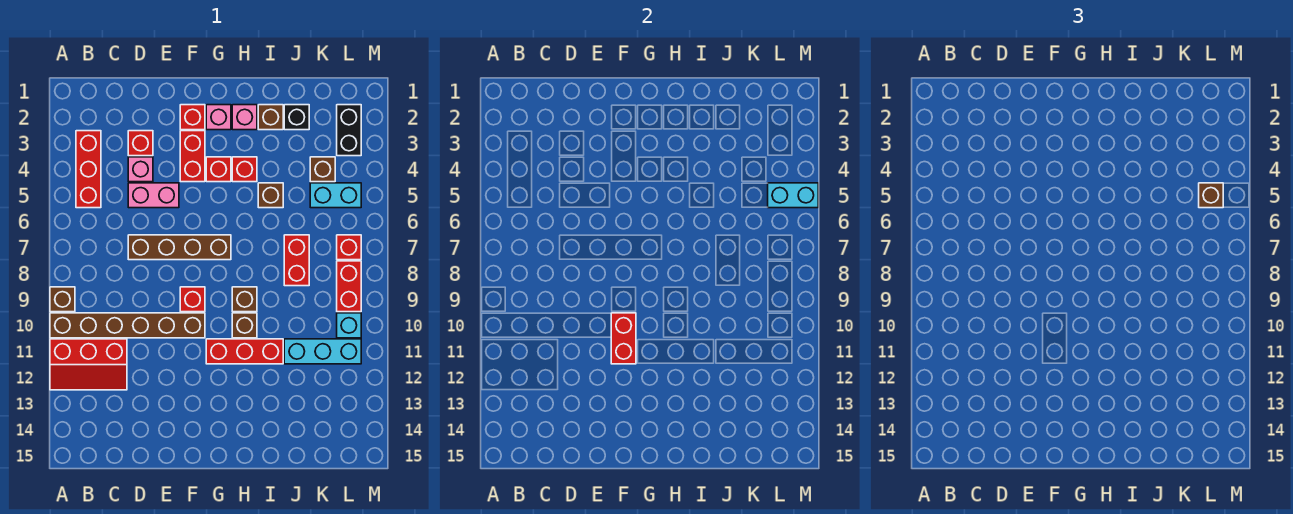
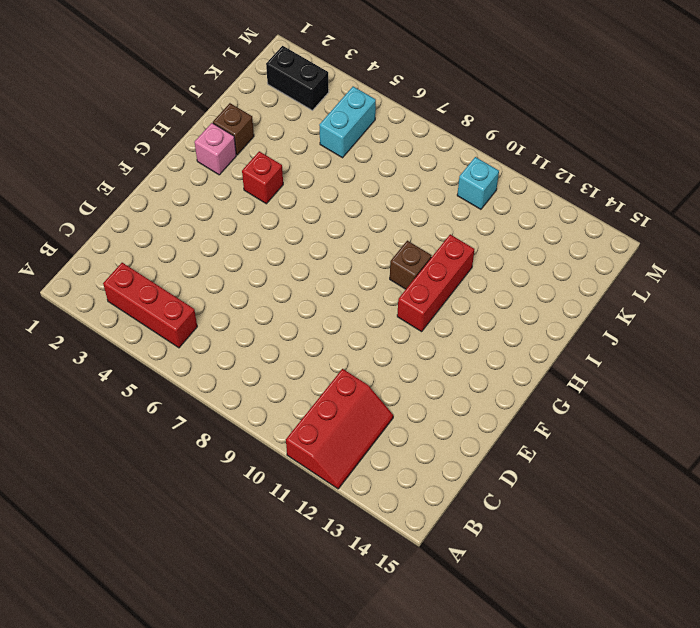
none -> brown brick A9 level 1
none -> brown brick A10:F10 level 1
none -> red brick D3 level 1
none -> pink brick D4 level 1

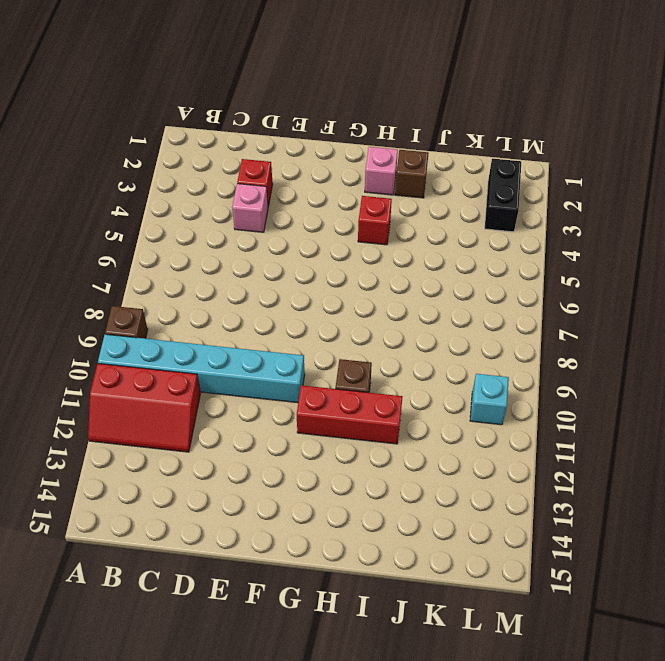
cyan brick A10:F10 level 1 -> brown brick A10:F10 level 1
none -> red brick B3:B5 level 1
none -> pink brick D5:E5 level 1
none -> brown brick D7:G7 level 1
none -> red brick F2 level 1

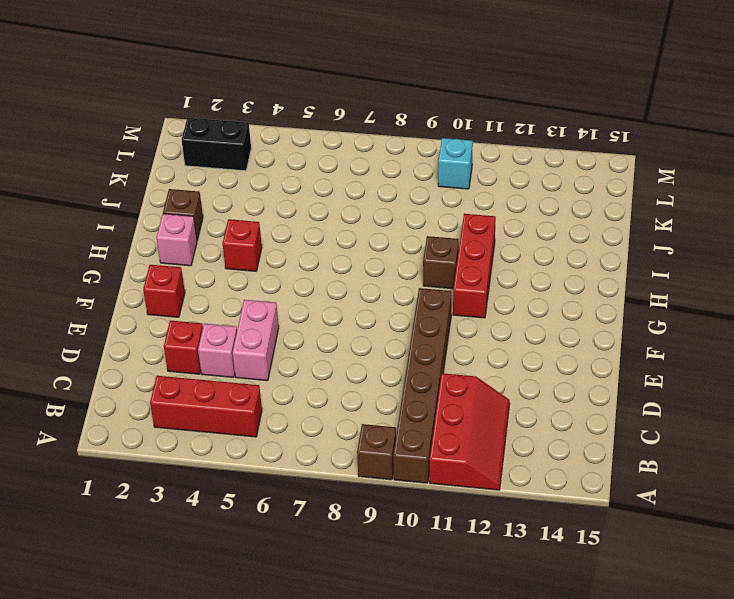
none -> brown brick D7:G7 level 1
none -> red brick F3:F4 level 1
none -> red brick F9 level 1
none -> pink brick G2 level 1

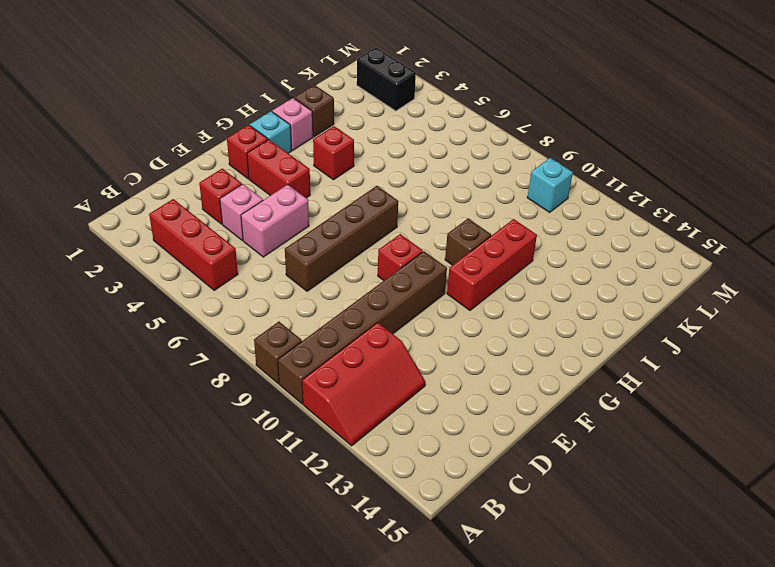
cyan brick G2 level 1 -> pink brick G2 level 1
none -> red brick G4 level 1
none -> brown brick H9 level 1
none -> brown brick I5 level 1
none -> black brick J2 level 1

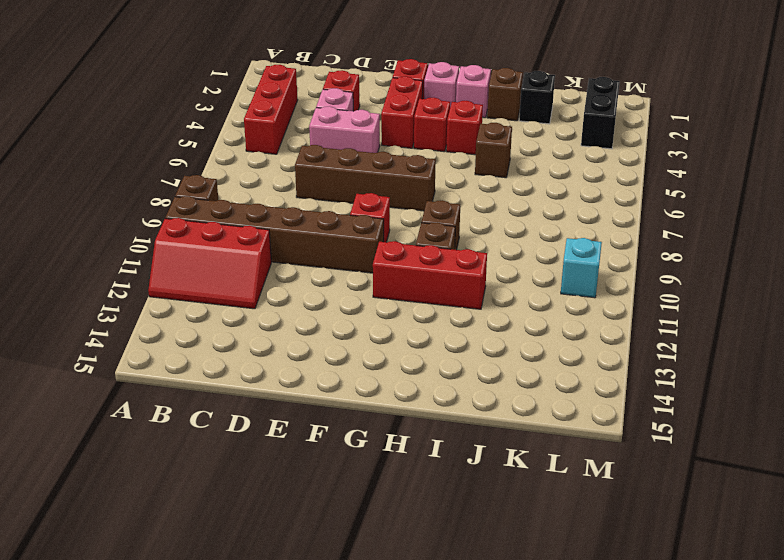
none -> red brick J7:J8 level 1
none -> cyan brick J11:L11 level 1
none -> brown brick K4 level 1
none -> cyan brick K5:L5 level 1

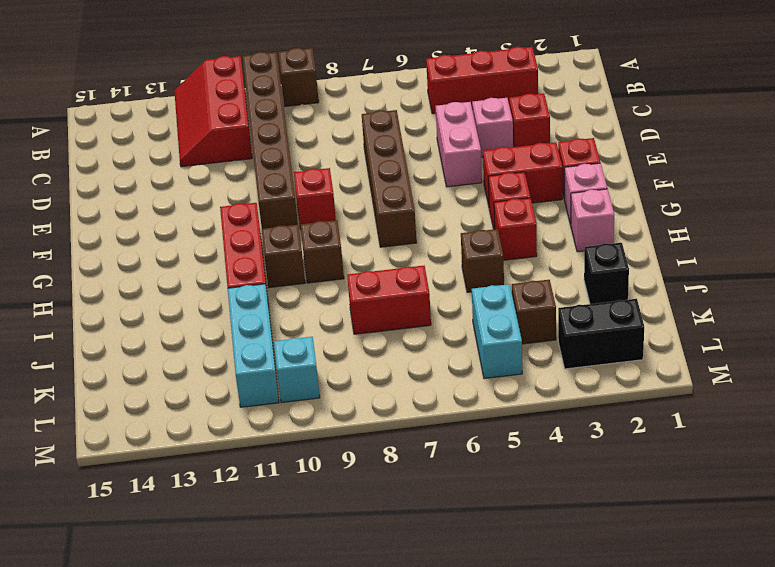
none -> brown brick I2 level 1
none -> red brick L7 level 1
none -> red brick L8:L9 level 1
none -> red brick F10:F11 level 2

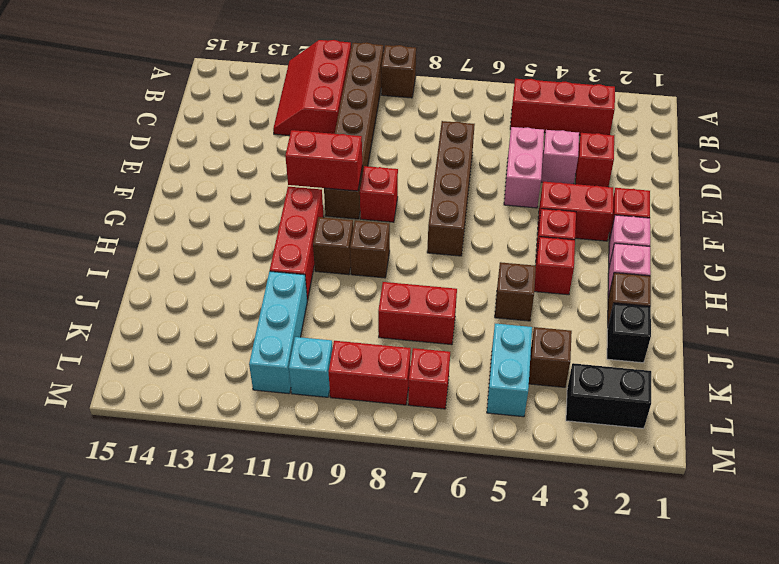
none -> cyan brick L5:M5 level 2
none -> brown brick L5 level 3

